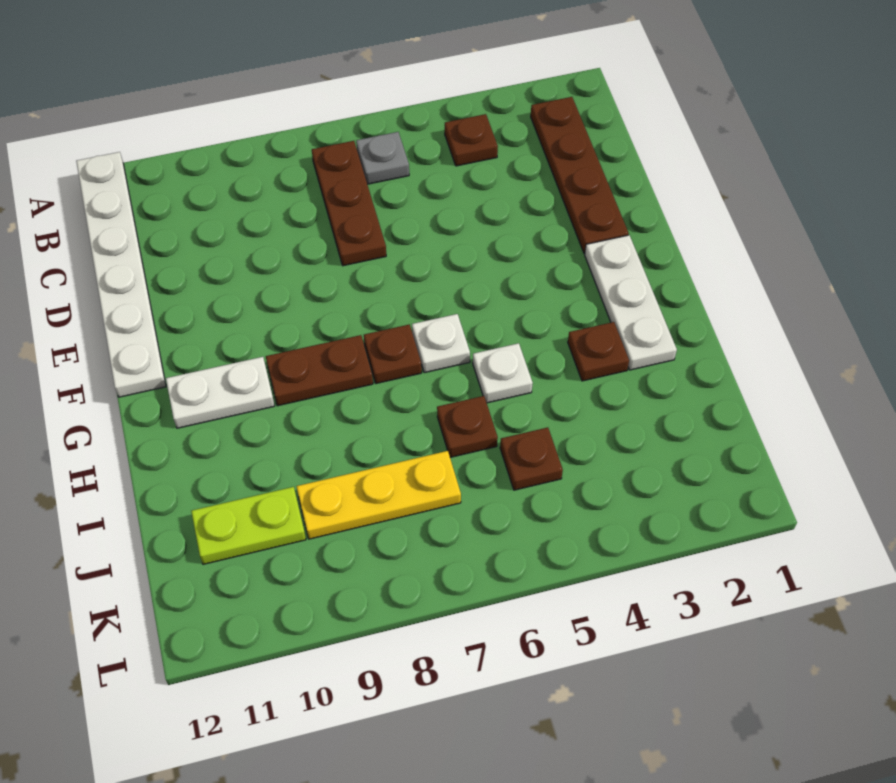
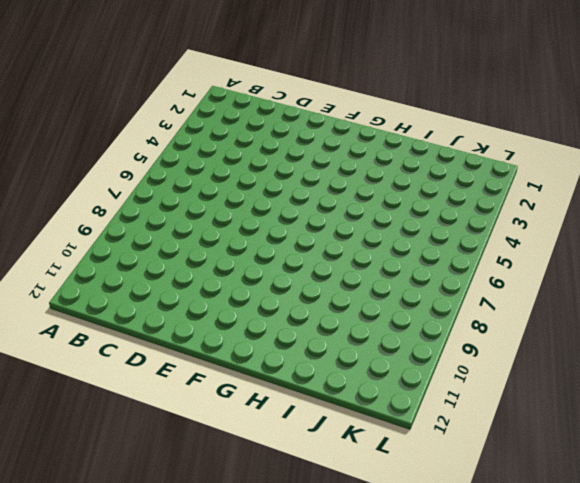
none -> white plate A12:F12 level 1
none -> brown plate B2:E2 level 1
none -> brown plate B4 level 1

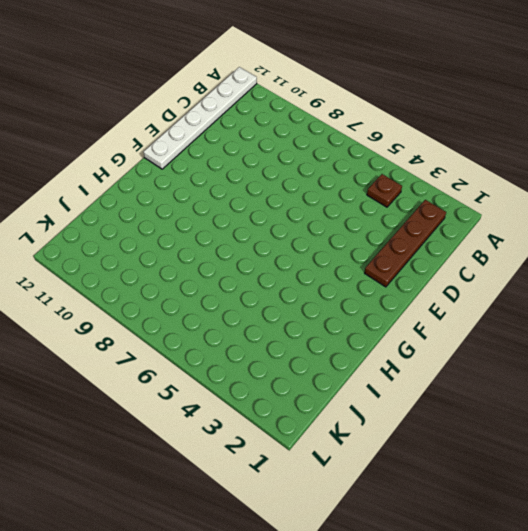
none -> grey plate B6 level 1
none -> brown plate B7:D7 level 1
none -> white plate F2:H2 level 1

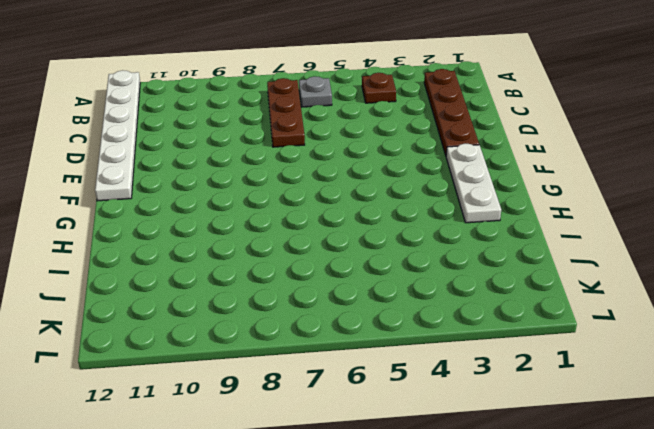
none -> white plate G6 level 1
none -> brown plate G7 level 1
none -> brown plate G8:G9 level 1

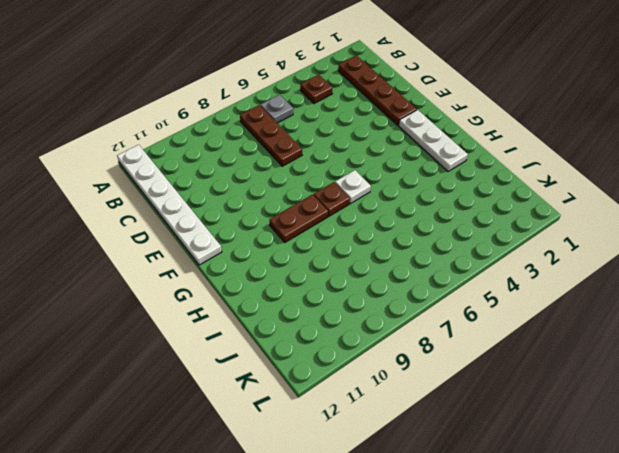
none -> white plate G10:G11 level 1
none -> brown plate H3 level 1
none -> white plate H5 level 1

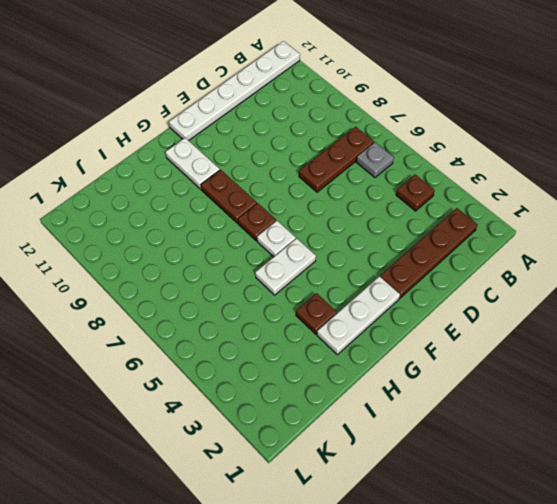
white plate G5:H5 level 1 -> white plate H5 level 1
none -> brown plate I6 level 1
none -> brown plate J5 level 1
none -> yellow plate J7:J9 level 1

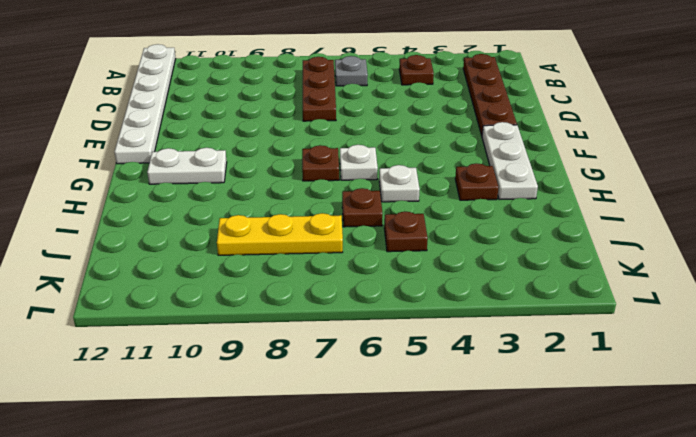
none -> brown plate G8:G9 level 1
none -> lime plate J10:J11 level 1

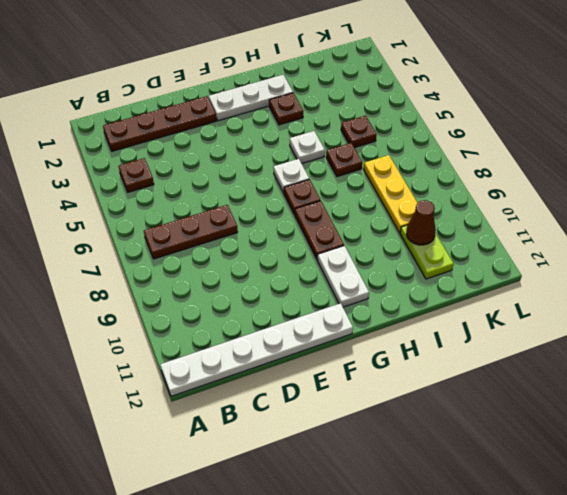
brown cone J10 level 2 -> none
none -> grey plate B6 level 1

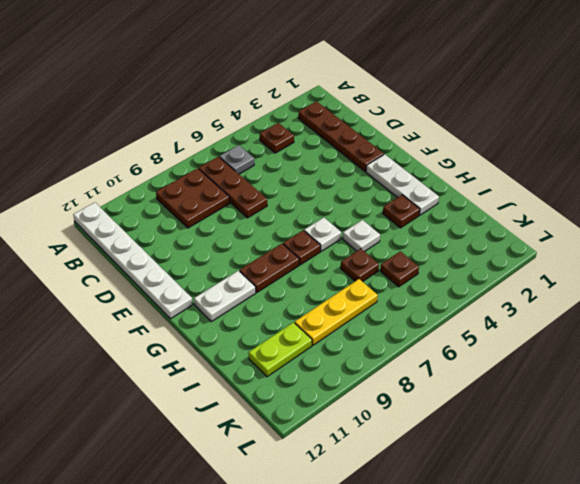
brown plate B8:C9 level 1 -> none

